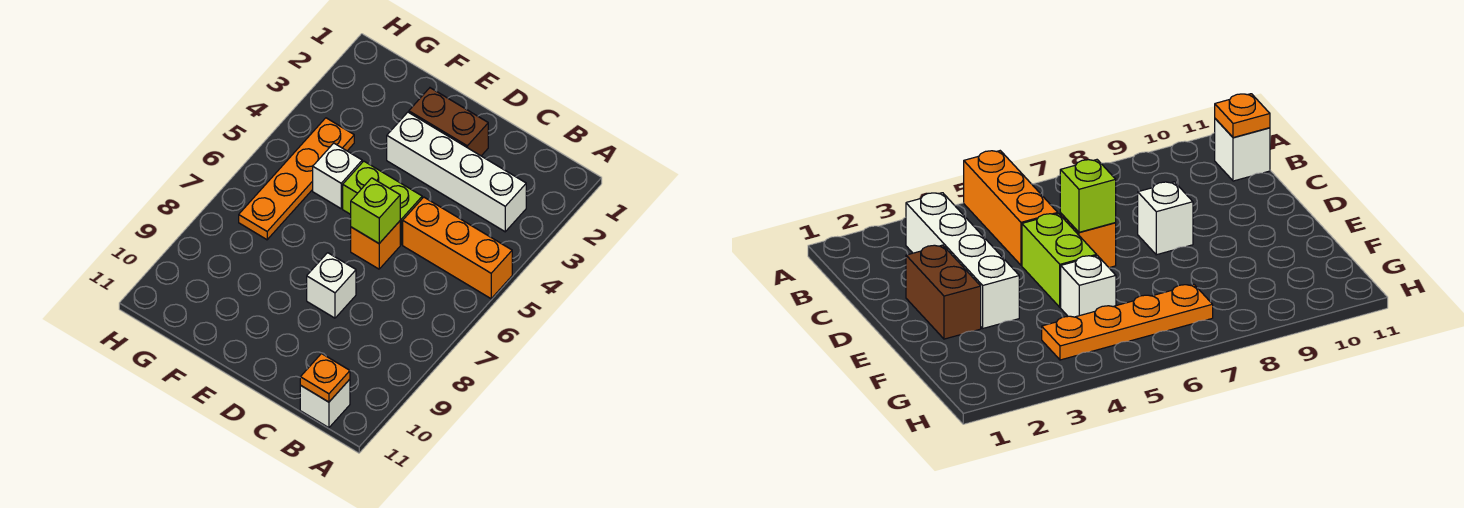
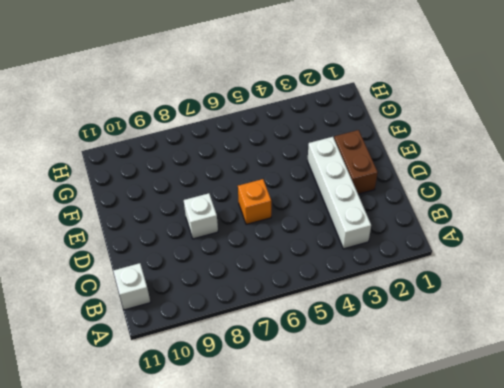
none -> orange brick A5:C5 level 1
none -> lime brick D5:E5 level 1

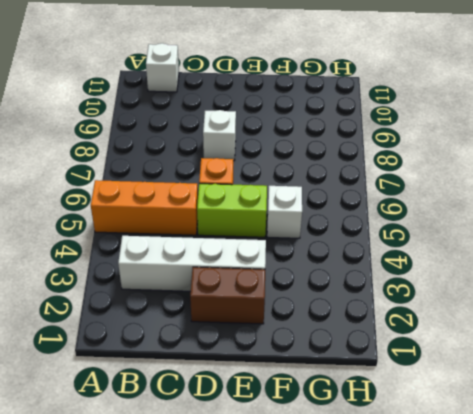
none -> orange plate G4:G7 level 1
none -> orange plate B11 level 2

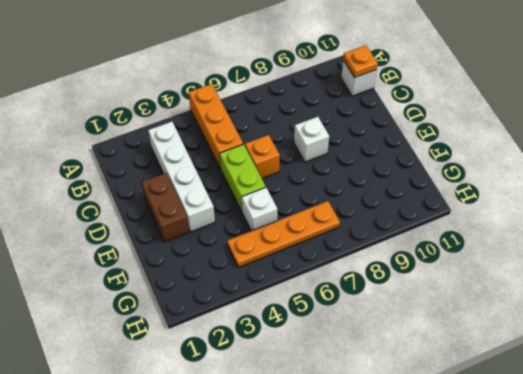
none -> lime brick D6 level 2

